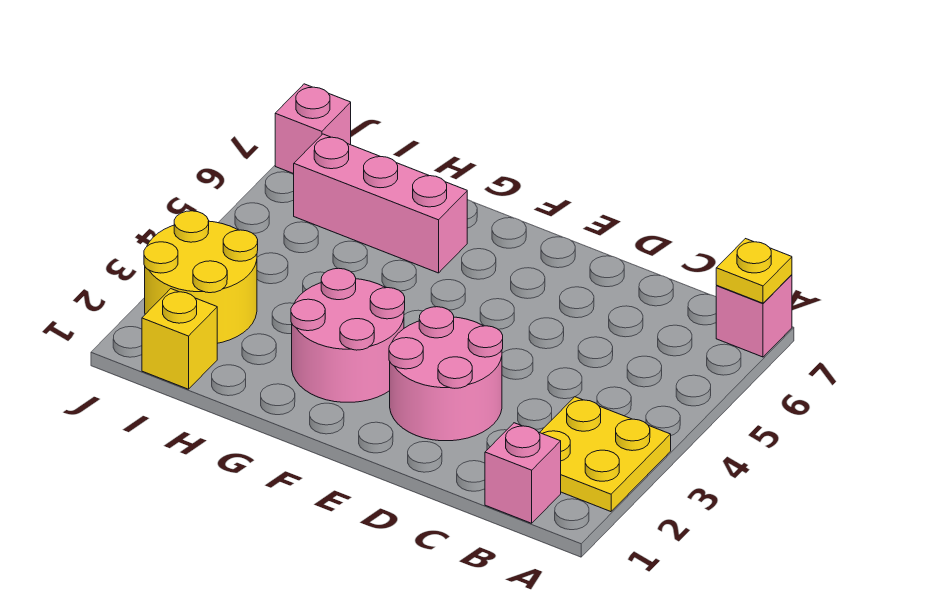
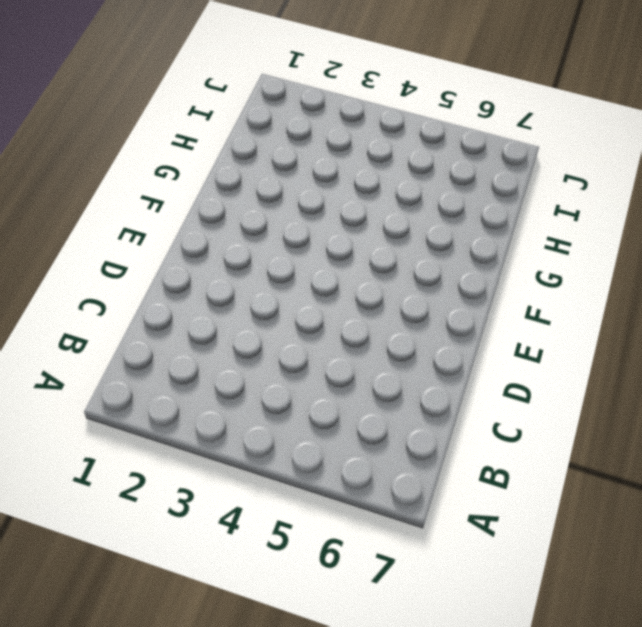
none -> yellow plate A2:B3 level 1
none -> pink brick A7 level 1

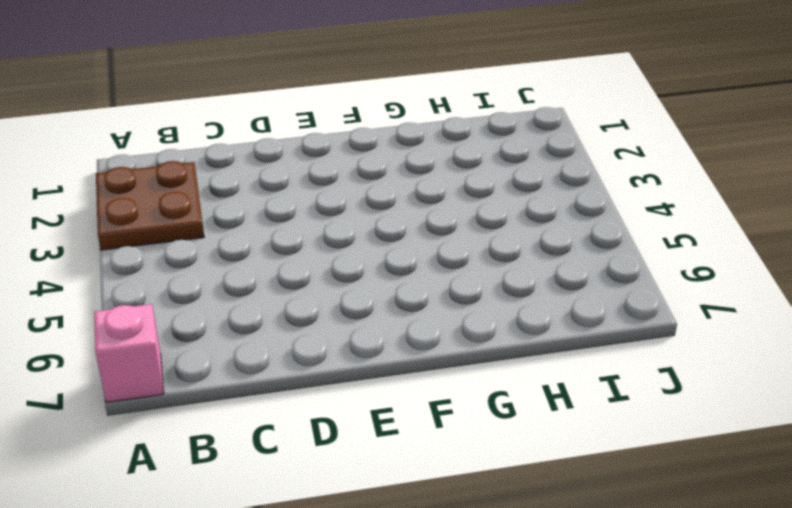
brown plate A2:B3 level 1 -> yellow plate A2:B3 level 1
none -> pink brick B1 level 1
none -> pink round brick D2:E3 level 1

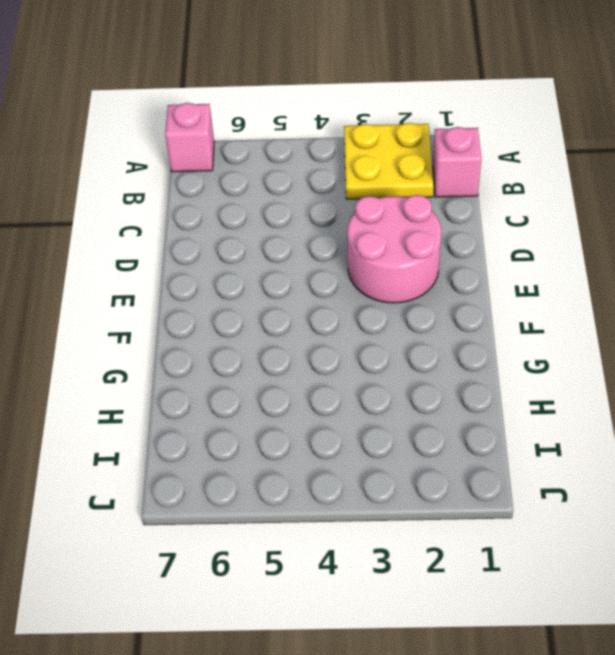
none -> pink round brick F2:G3 level 1
none -> pink brick G6:I6 level 1

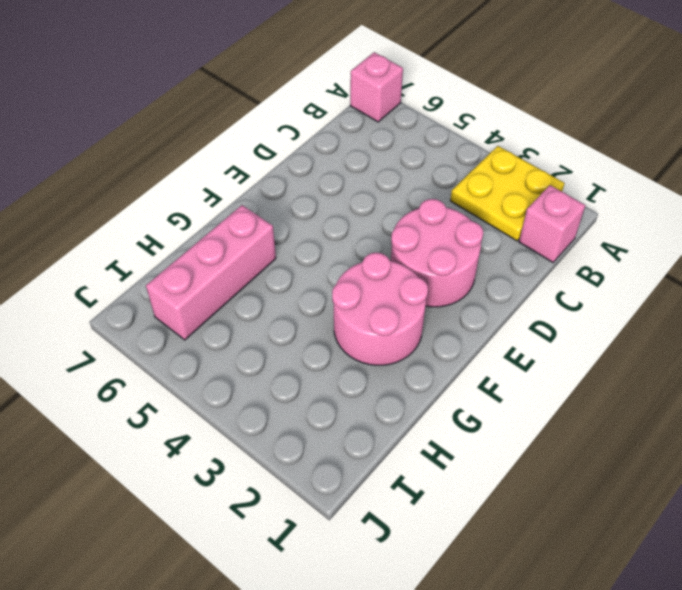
none -> yellow brick I1 level 1
none -> yellow round brick I2:J3 level 1

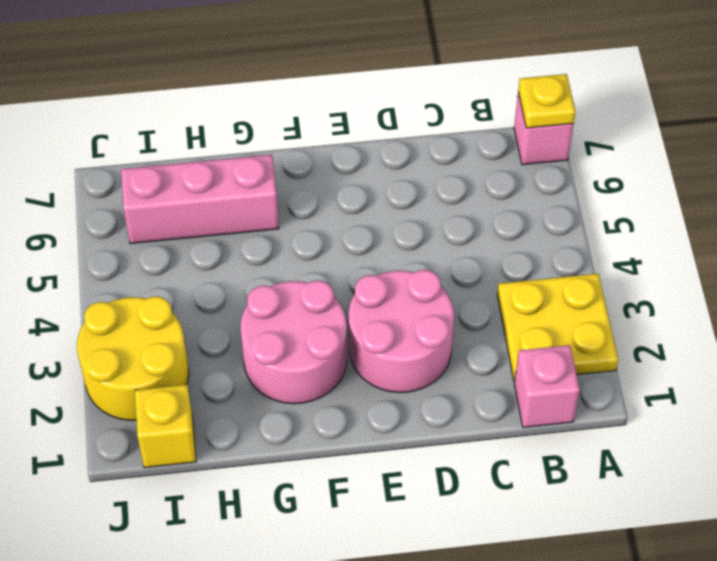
none -> pink brick J7 level 1

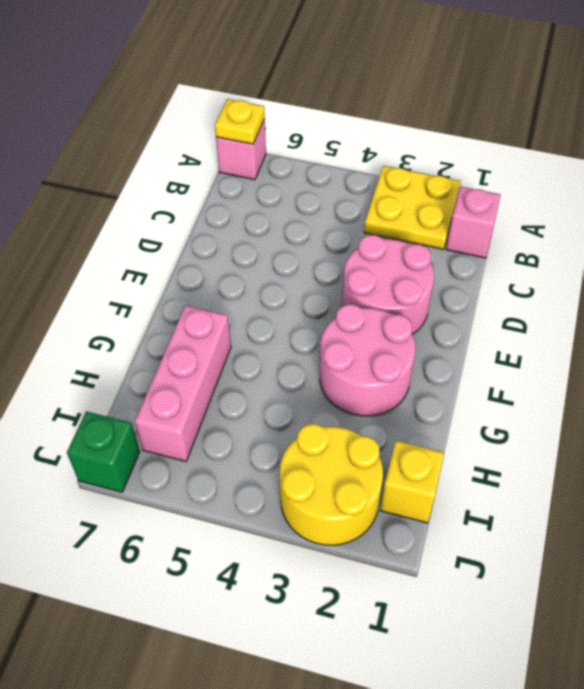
green brick J7 level 1 -> pink brick J7 level 1

